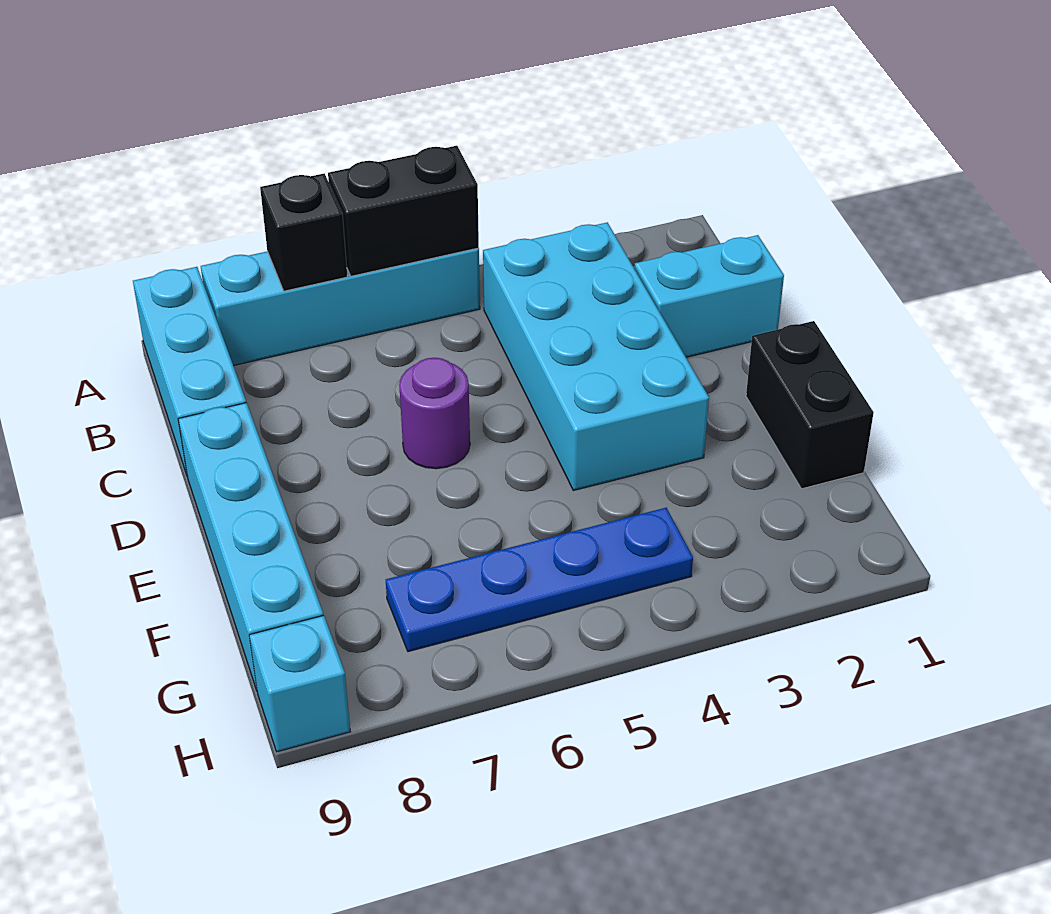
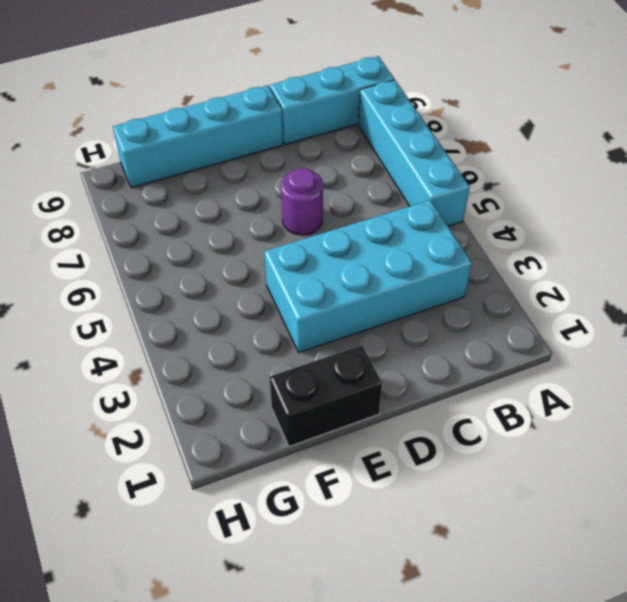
none -> cyan brick C1:C2 level 1
none -> blue plate G4:G7 level 1

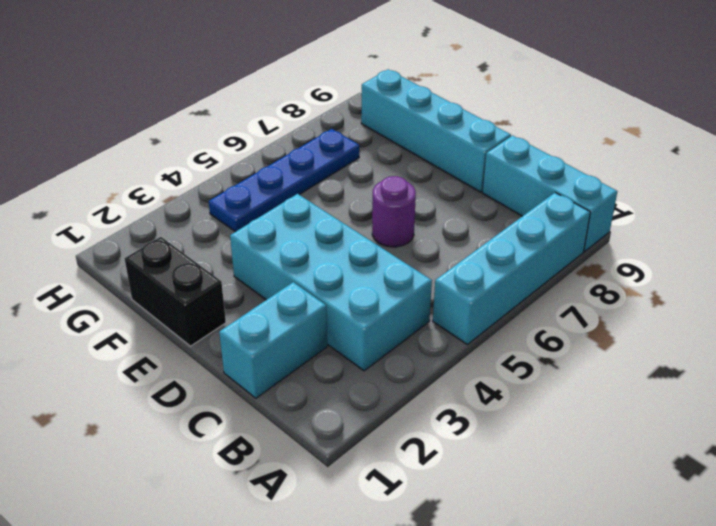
none -> cyan brick H9 level 1
none -> black brick A5:A6 level 2

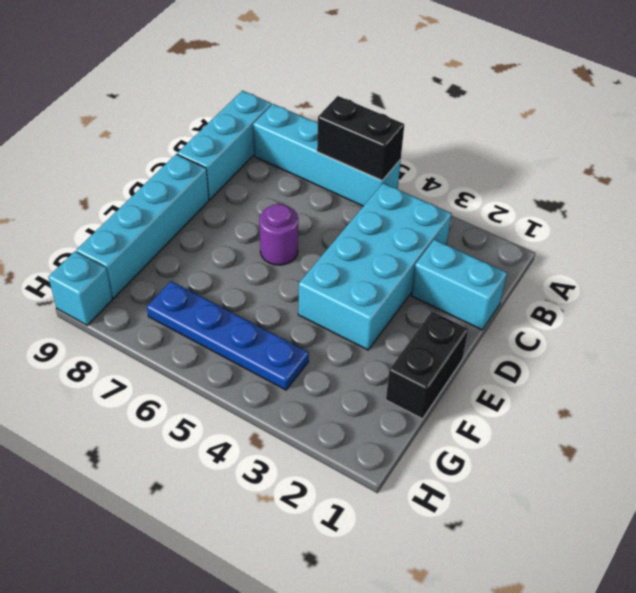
none -> black brick A7 level 2

